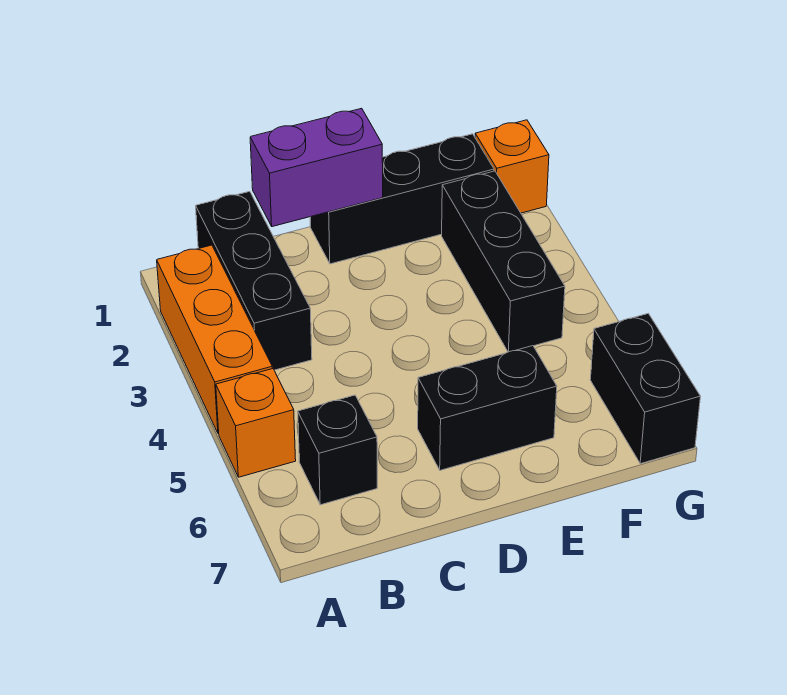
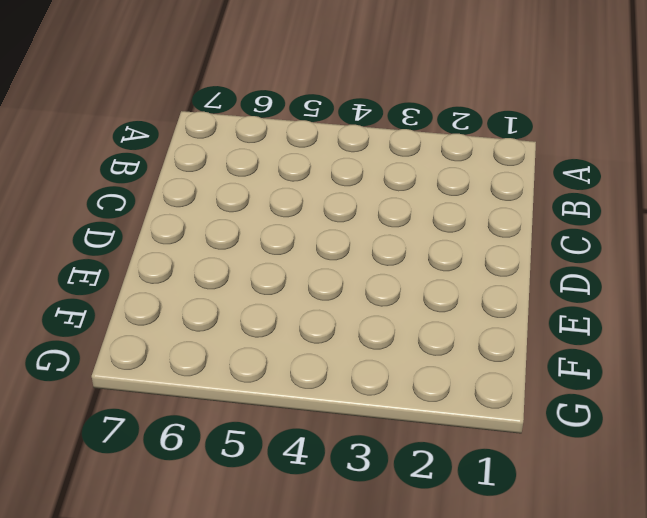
none -> orange brick A2:A4 level 1
none -> orange brick A5 level 1

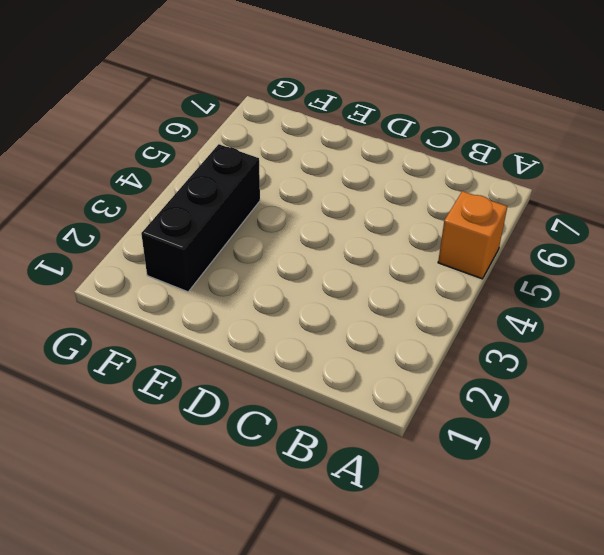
none -> orange brick A2:A4 level 1
none -> black brick B1:B3 level 1

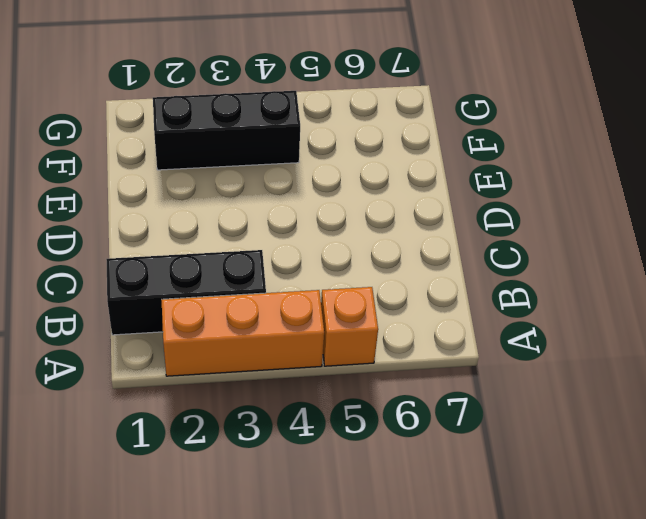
none -> black brick B6 level 1
none -> black brick D1:F1 level 1

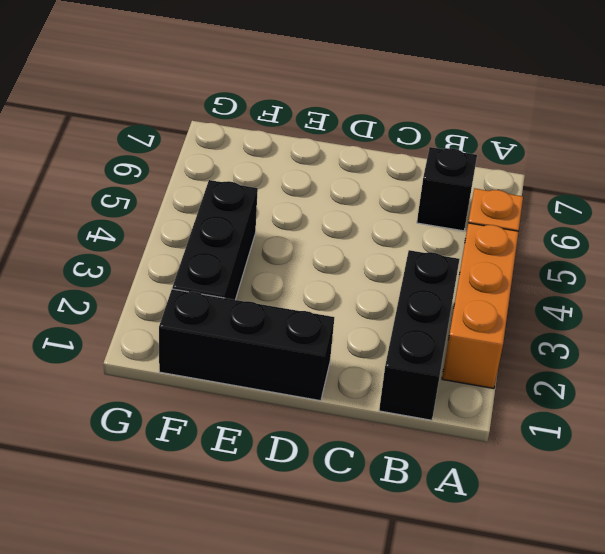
none -> black brick D6:E6 level 1
none -> orange brick G1 level 1

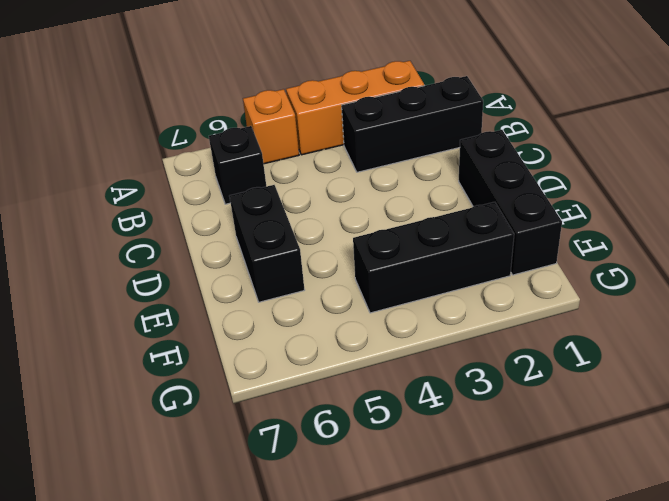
none -> orange brick G1 level 1
none -> black brick G6:G7 level 1

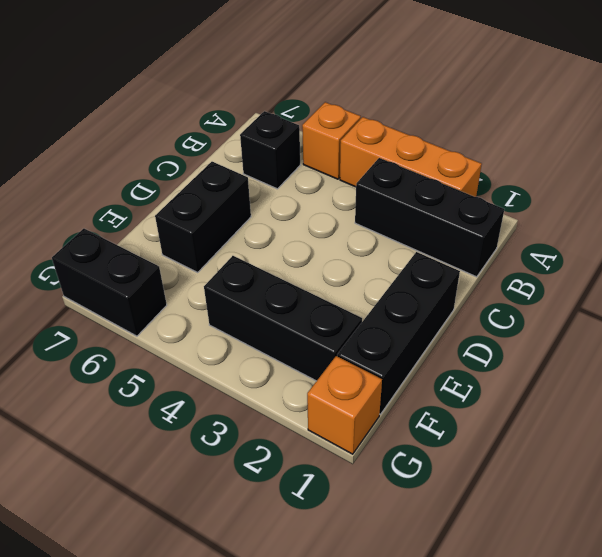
none -> purple brick C1:D1 level 2

